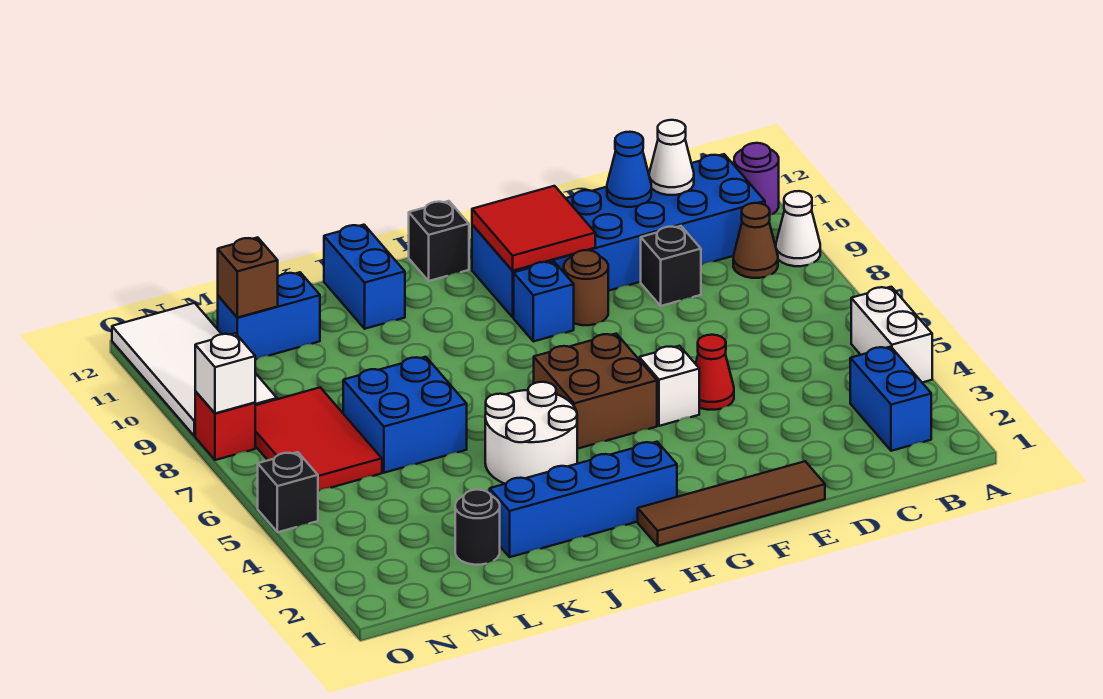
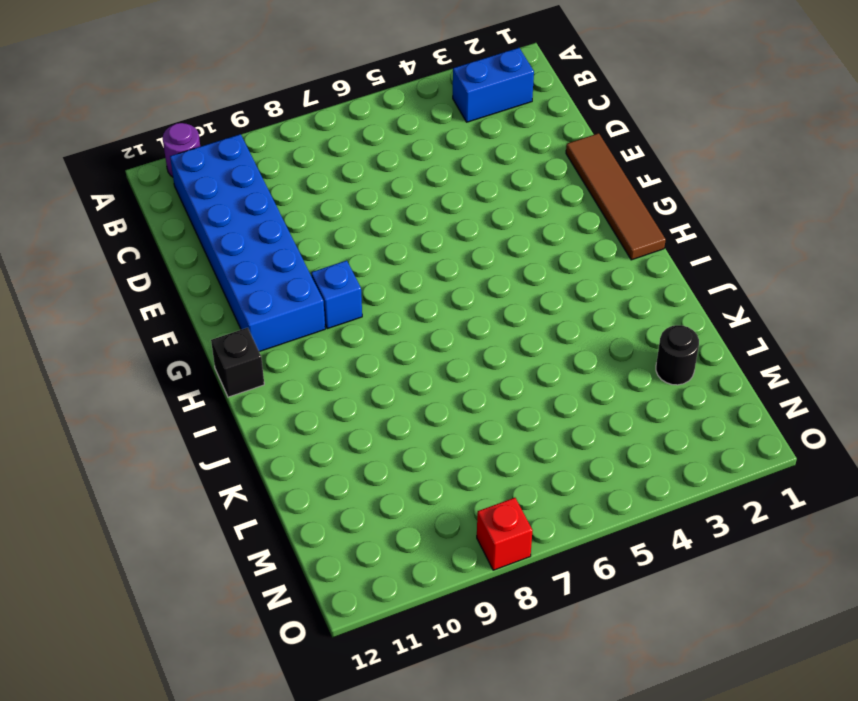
none -> white brick A4:A5 level 1
none -> white cone A9 level 1
none -> brown cone B9 level 1

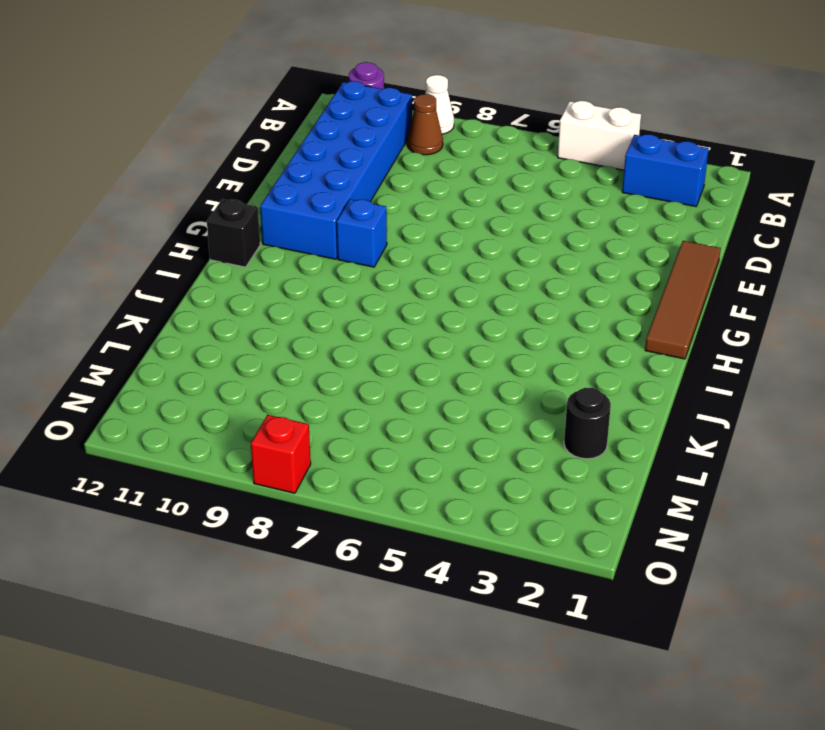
none -> black brick D9 level 1
none -> red cone E5 level 1
none -> white brick F5 level 1

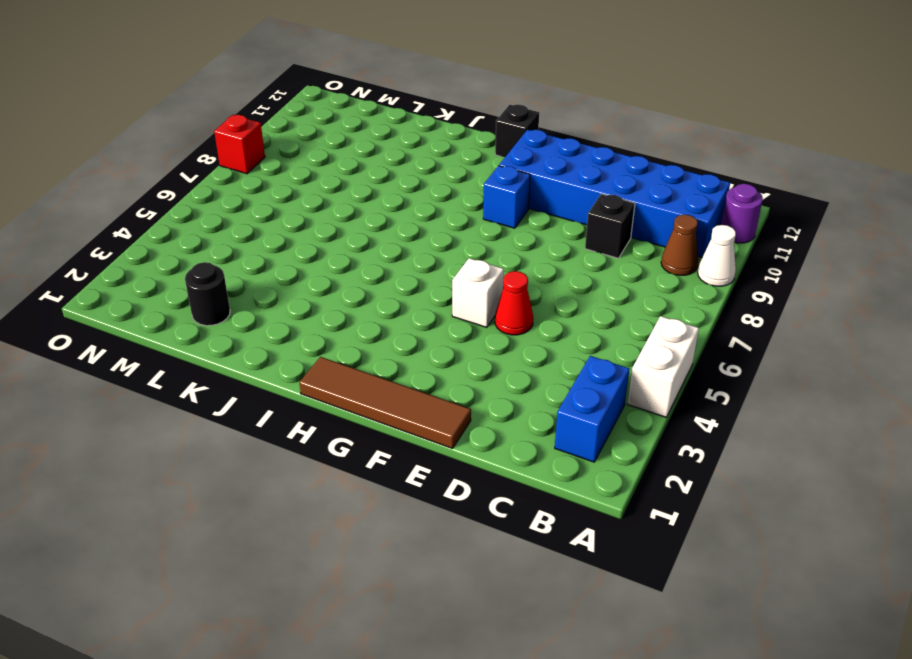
none -> brown round brick F9 level 1
none -> brown brick G5:H6 level 1
none -> blue brick H2:K2 level 1

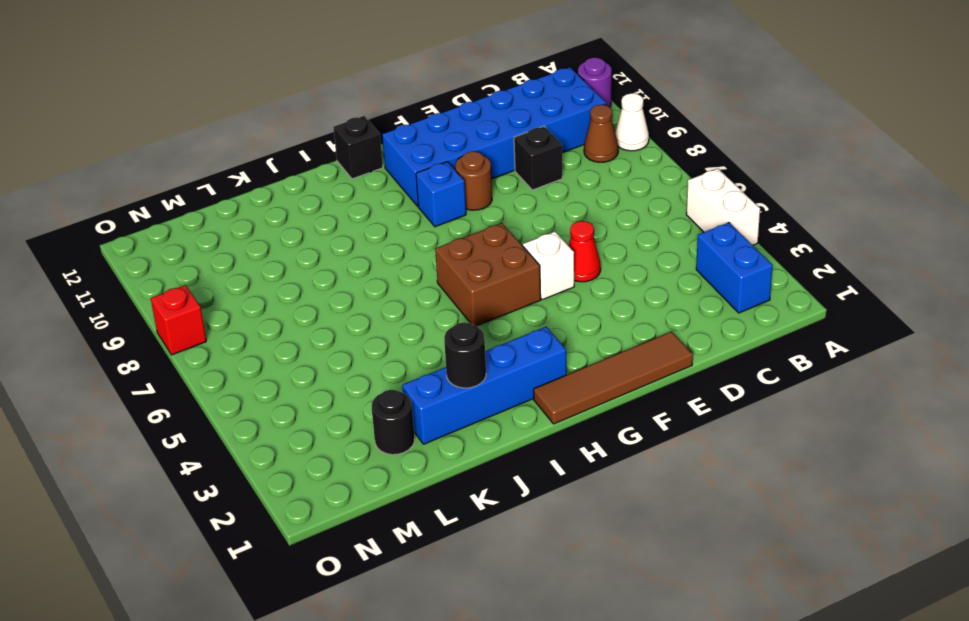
black round brick J2 level 2 -> none
none -> white round brick I4:J5 level 1
none -> blue brick J11:J12 level 1
none -> blue brick K6:L7 level 1

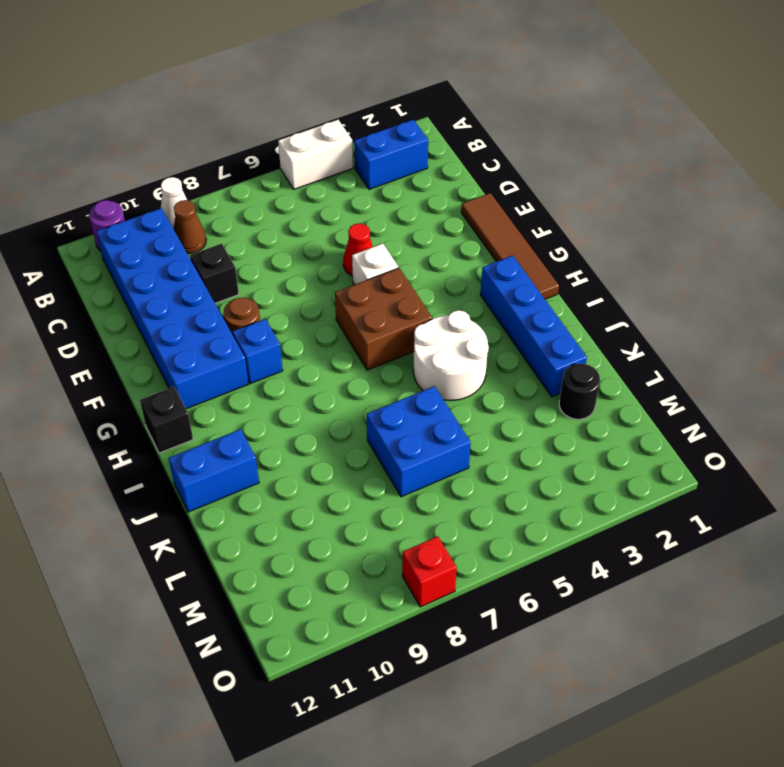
none -> blue brick L11:M11 level 1
none -> red tile M6:N8 level 1
none -> white tile N9:O12 level 1

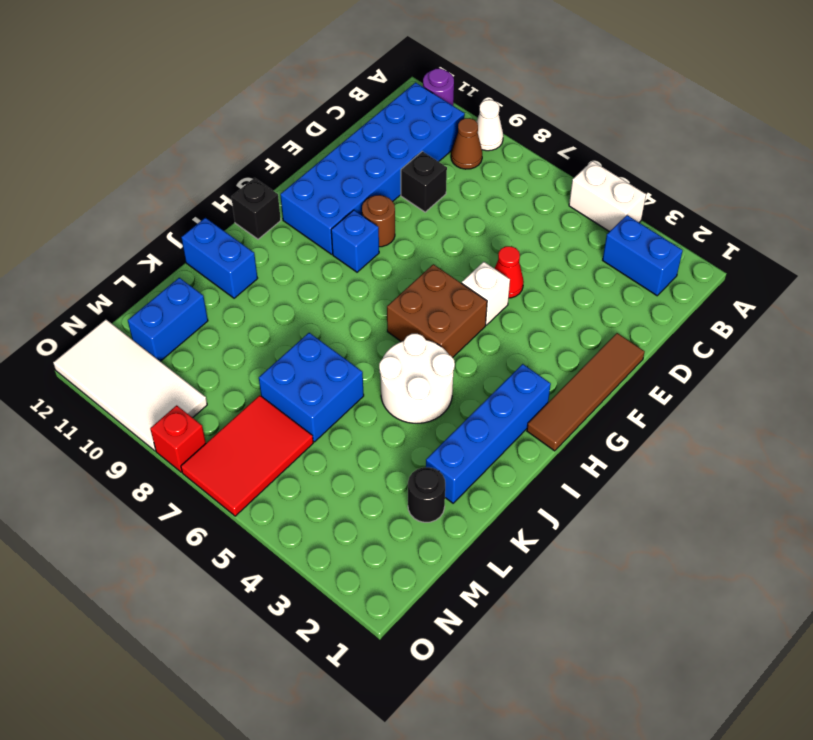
red tile M6:O7 level 1 -> red tile M6:N8 level 1
none -> black brick O5 level 1
none -> white cone C11 level 2
none -> blue cone D11 level 2

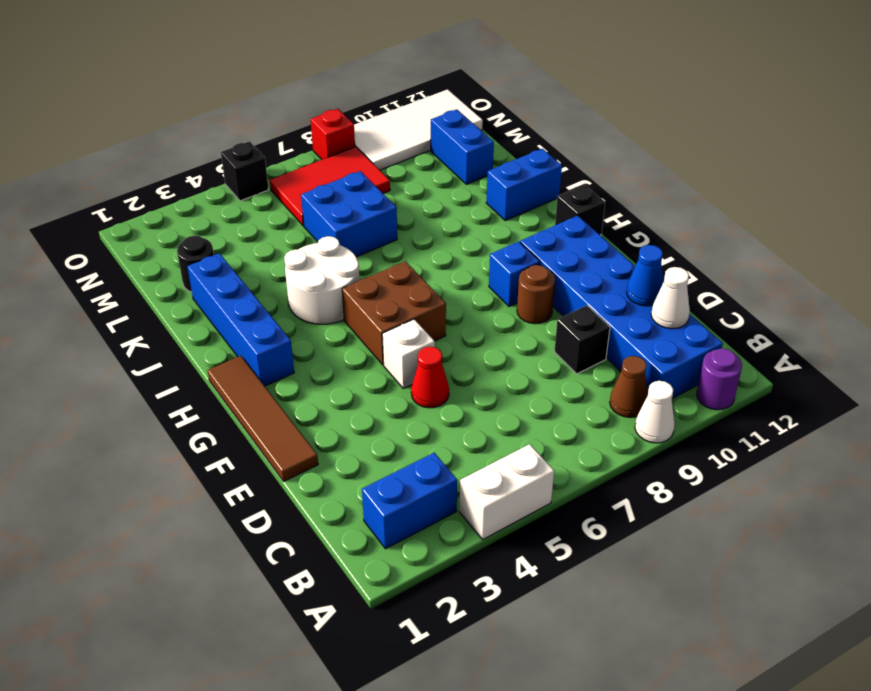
none -> red tile F10:G11 level 2
none -> brown brick M11 level 2
none -> white brick O8 level 2

